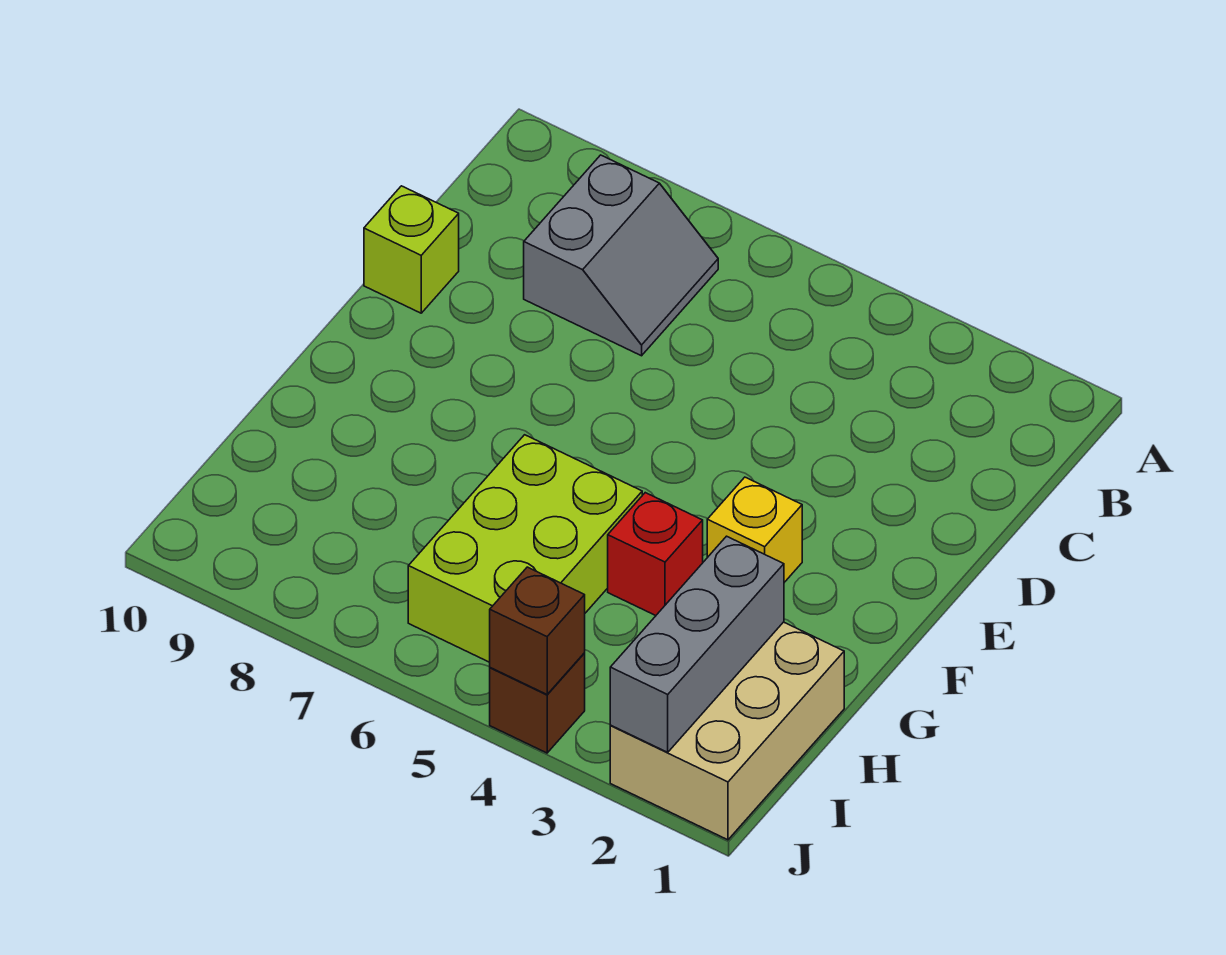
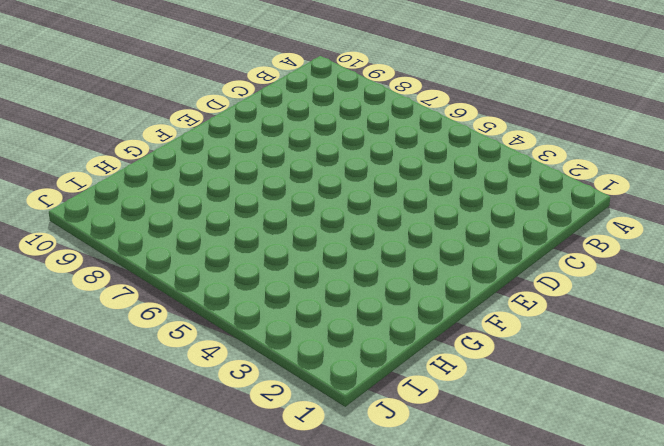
none -> grey slope B7:C8 level 1 top 8
none -> lime brick D10 level 1

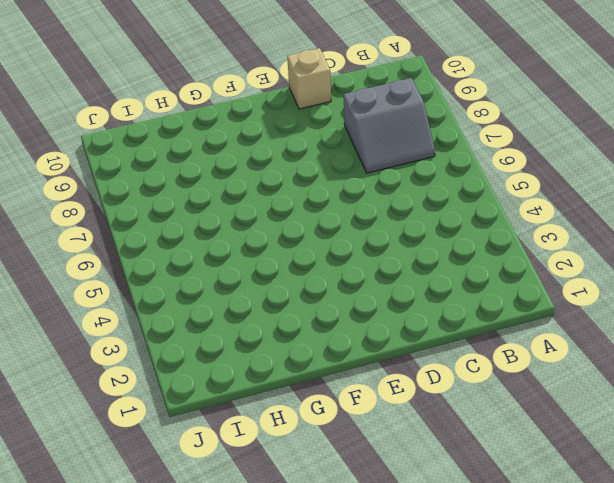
tan brick D10 level 1 -> lime brick D10 level 1
none -> yellow brick F3 level 1
none -> red brick G4 level 1

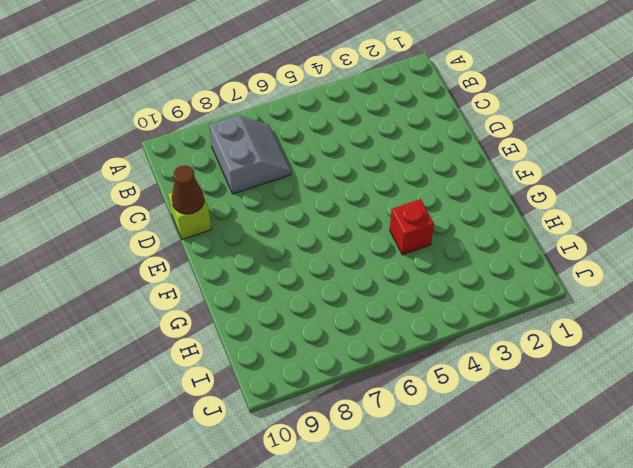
brown cone D10 level 2 -> none
none -> yellow brick F3 level 1
none -> lime brick G5:I6 level 1

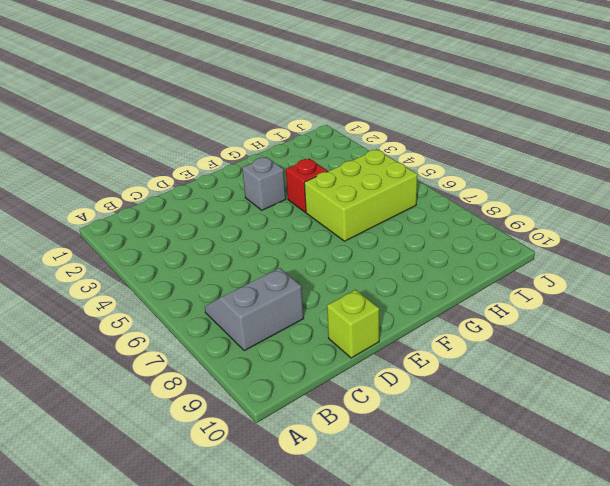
grey brick F3 level 1 -> yellow brick F3 level 1
none -> tan brick H1:J2 level 1
none -> brown brick J4 level 1

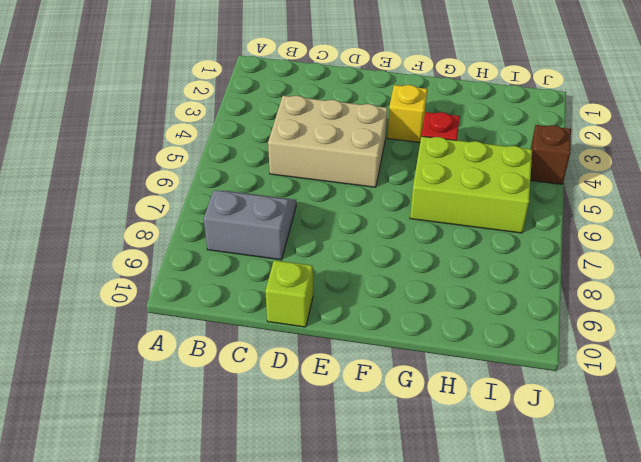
tan brick C4:E5 level 1 -> tan brick H1:J2 level 1
none -> grey brick H2:J2 level 2
none -> brown brick J4 level 2

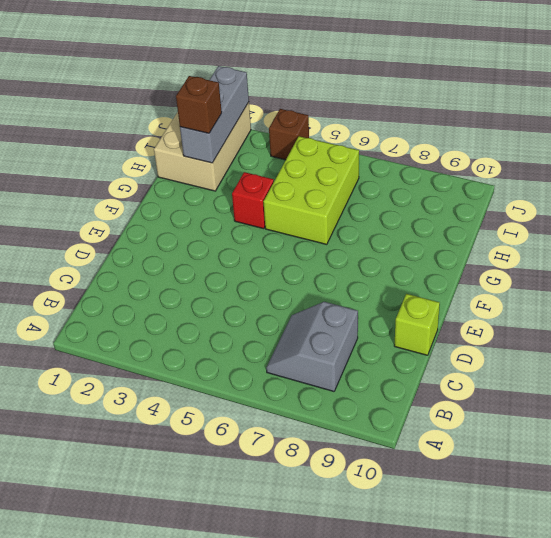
brown brick H2 level 3 -> brown brick J4 level 2
none -> yellow brick F3 level 1

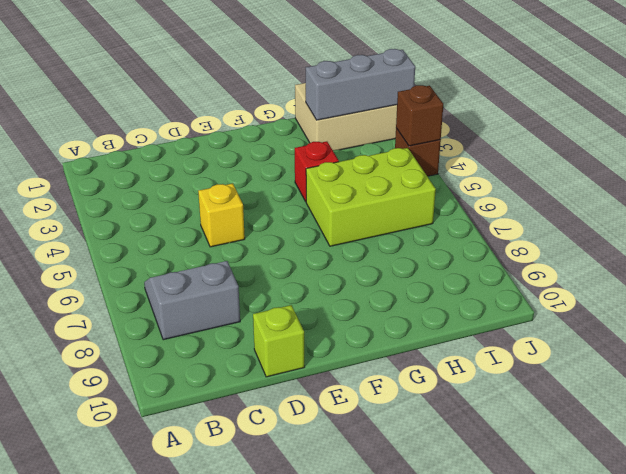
yellow brick D5 level 1 -> yellow brick F3 level 1

